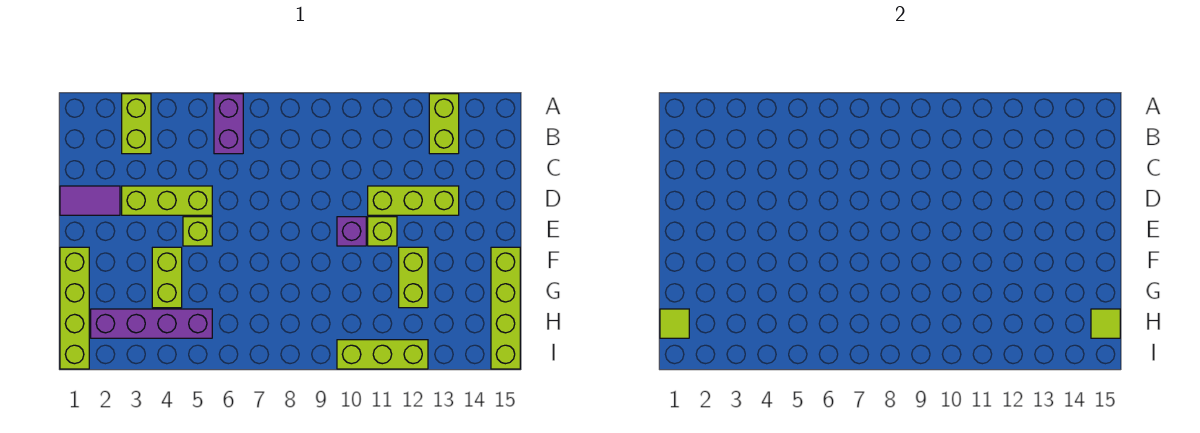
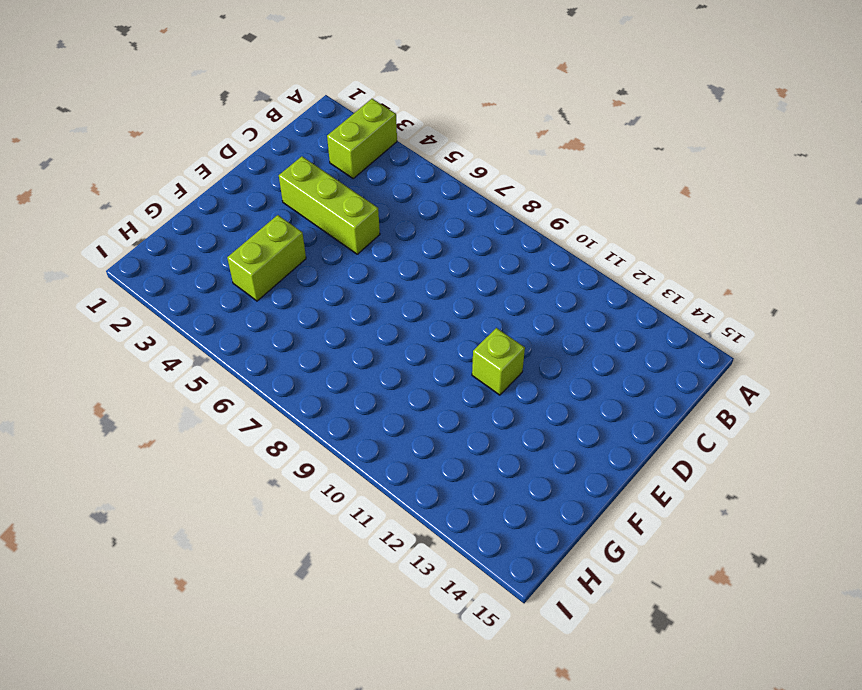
none -> purple brick A6:B6 level 1
none -> lime brick A13:B13 level 1
none -> purple tile D1:D2 level 1

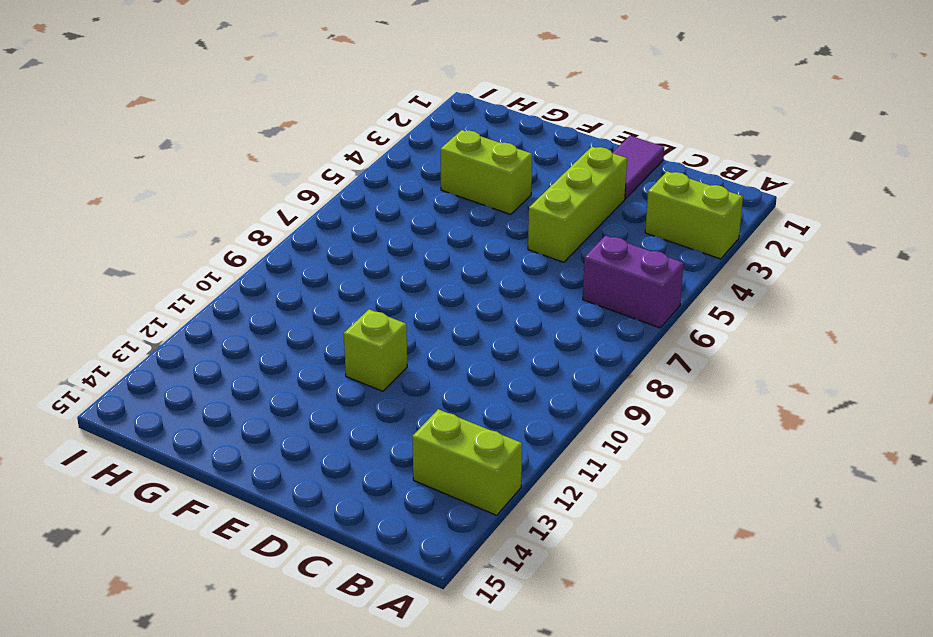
none -> lime brick D11:D13 level 1
none -> lime brick E5 level 1
none -> purple brick E10 level 1

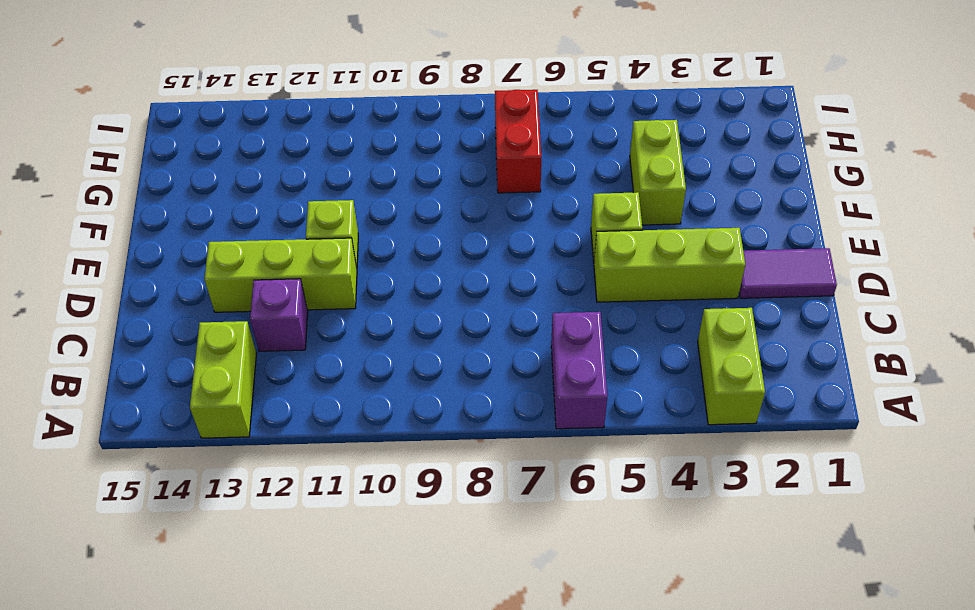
purple brick C12 level 1 -> purple brick E10 level 1
red brick G7:H7 level 1 -> none
none -> lime brick F1:I1 level 1
none -> lime brick F12:G12 level 1
none -> lime brick F15:I15 level 1

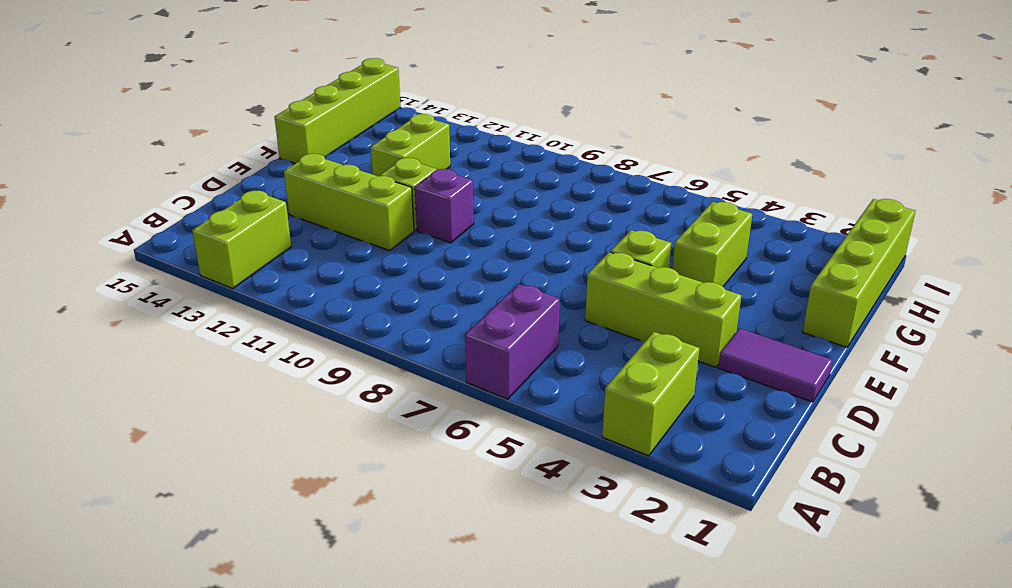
none -> purple brick H2:H5 level 1
none -> lime brick I10:I12 level 1
none -> lime tile H1 level 2

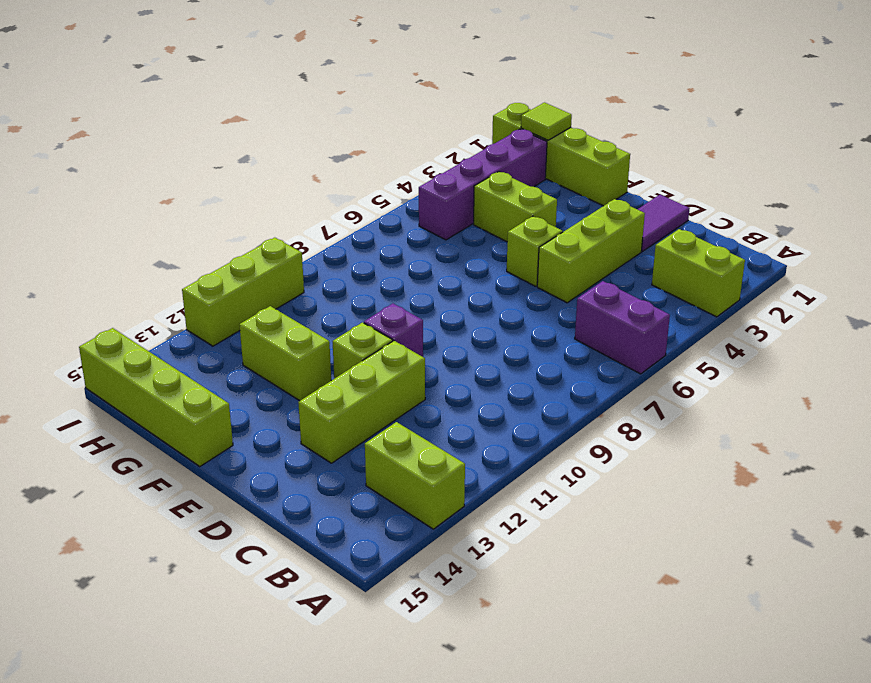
none -> lime tile H15 level 2

